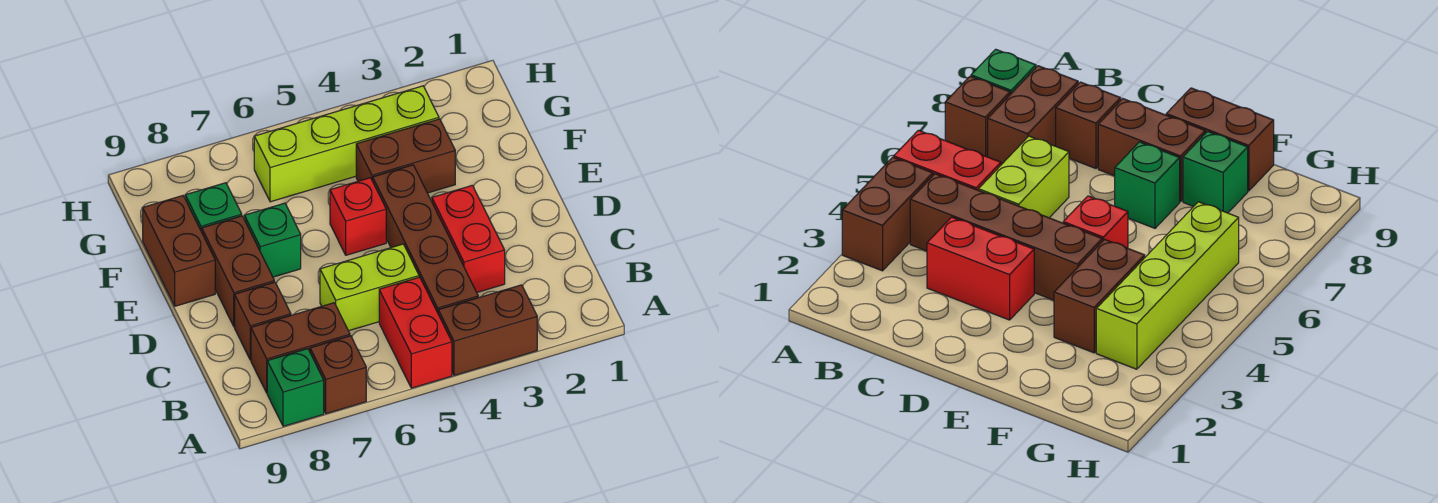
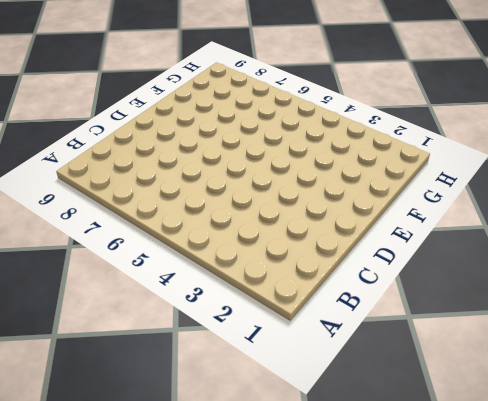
none -> brown brick A3:A4 level 1
none -> red brick A5:B5 level 1
none -> brown brick A7 level 1

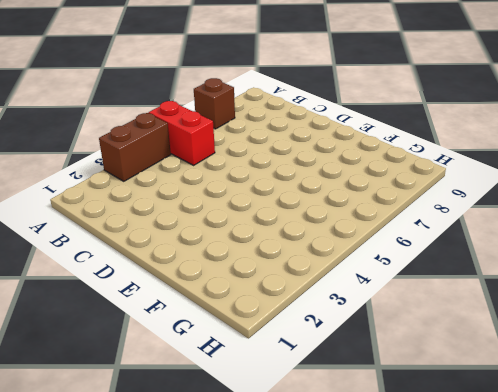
none -> green brick A8 level 1
none -> brown brick B4:E4 level 1
none -> brown brick B7:B8 level 1

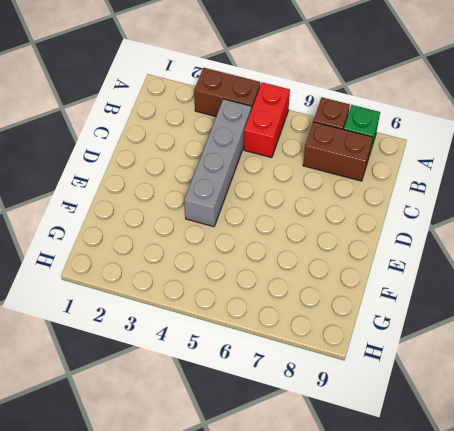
grey brick B4:E4 level 1 -> brown brick B4:E4 level 1
none -> red brick C3:D3 level 1
none -> lime brick C5:C6 level 1
none -> brown brick C8 level 1

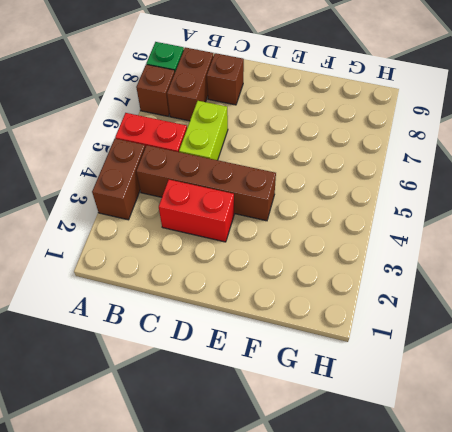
none -> brown brick D8:E8 level 1
none -> red brick E5 level 1
none -> green brick E7 level 1

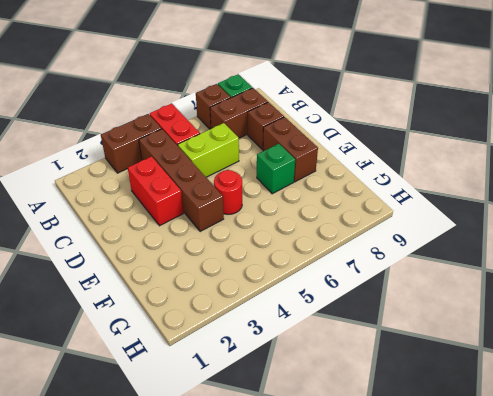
red round brick E5 level 1 -> red brick E5 level 1
none -> brown brick E9:F9 level 1
none -> brown brick F3:F4 level 1
none -> green brick F8 level 1

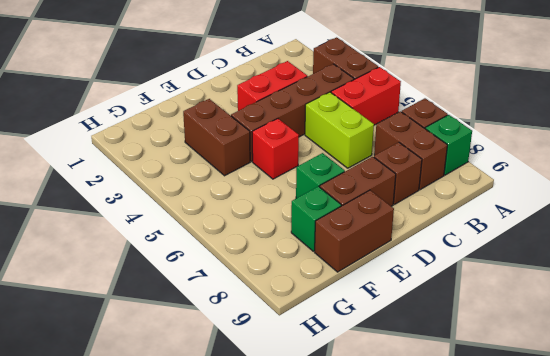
none -> lime brick G3:G6 level 1

